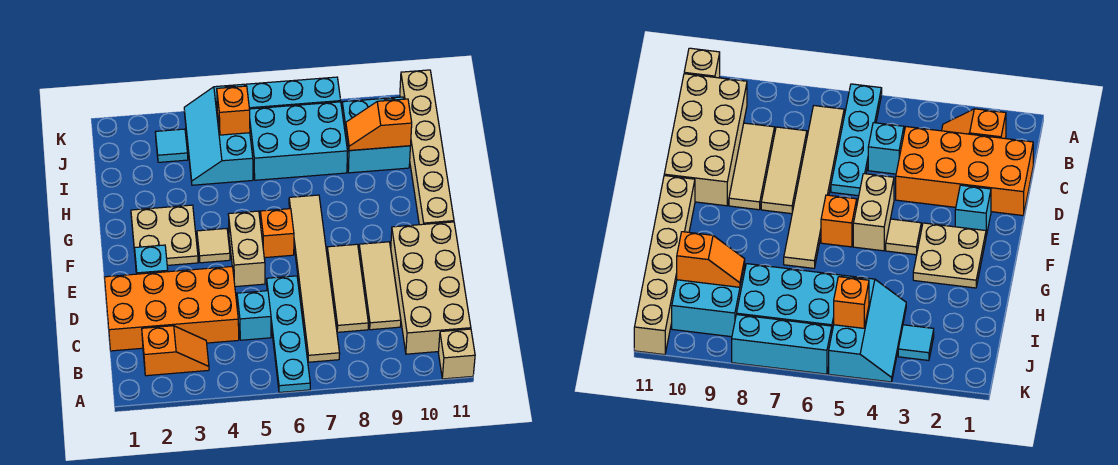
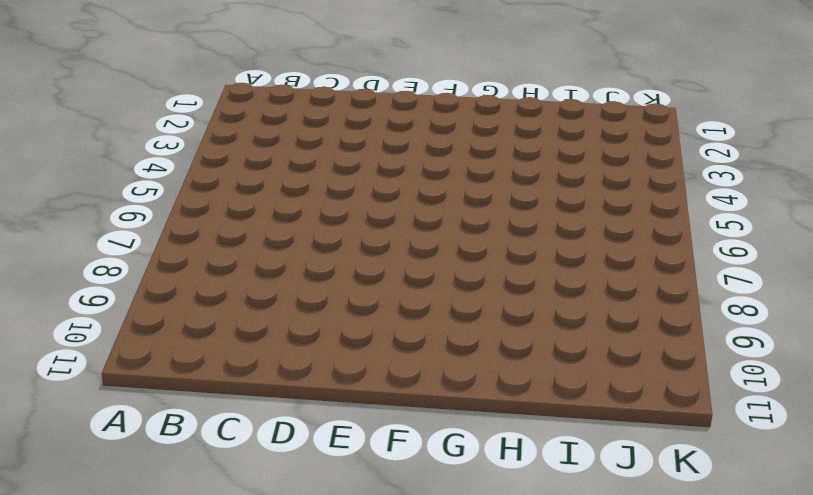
none -> cyan plate A6:D6 level 1
none -> tan brick A11 level 1
none -> orange slope B2:B3 level 1 top 2

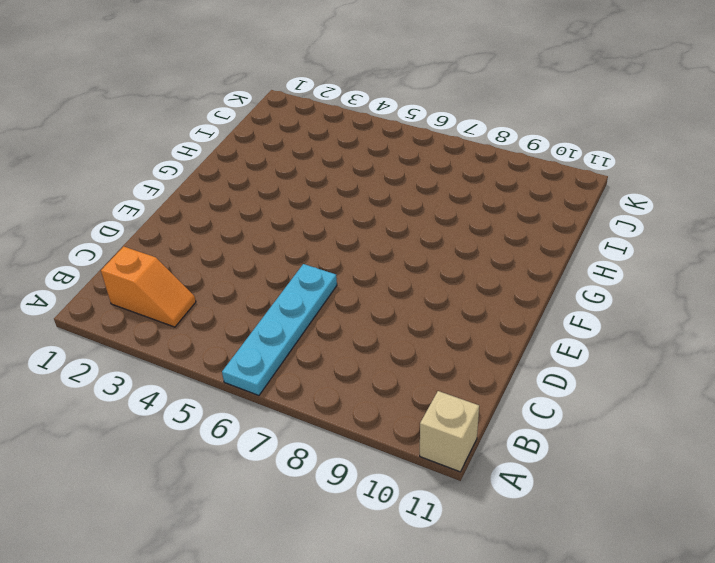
none -> tan tile B7:G7 level 1
none -> tan brick B10:E11 level 1
none -> orange brick C1:D4 level 1

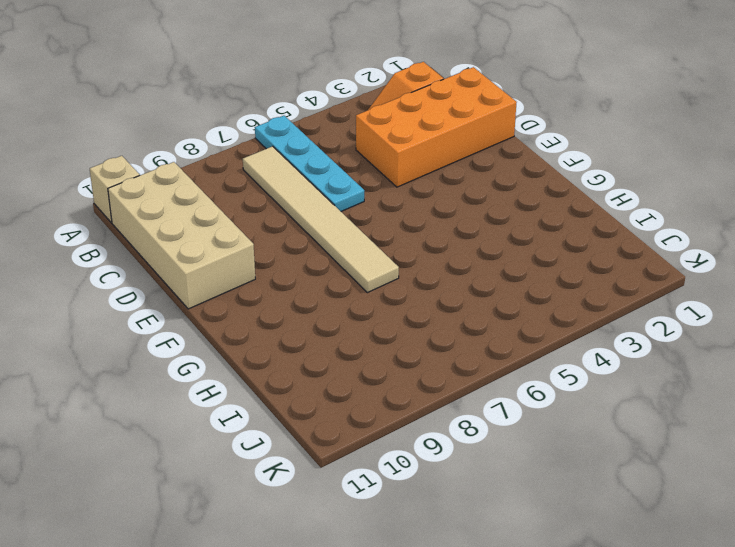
none -> cyan brick C5 level 1
none -> tan tile C8:E8 level 1
none -> tan tile C9:E9 level 1

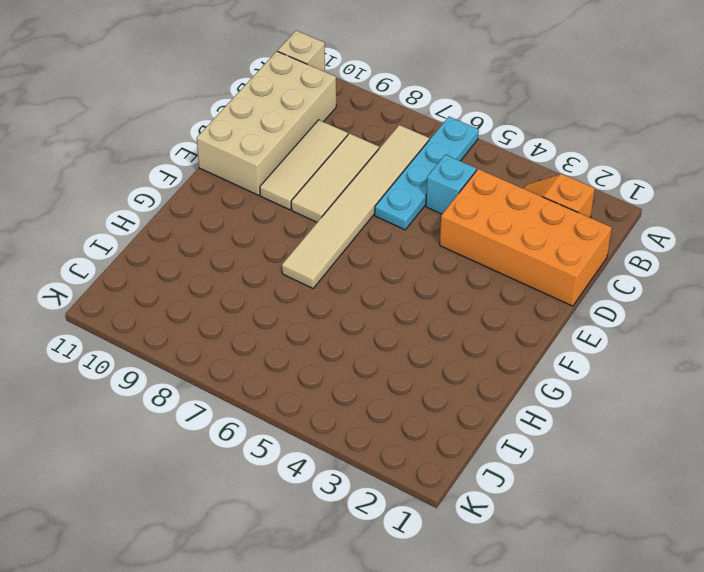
none -> cyan brick E2 level 1
none -> tan brick E5:F5 level 1
none -> tan plate F2:G3 level 1

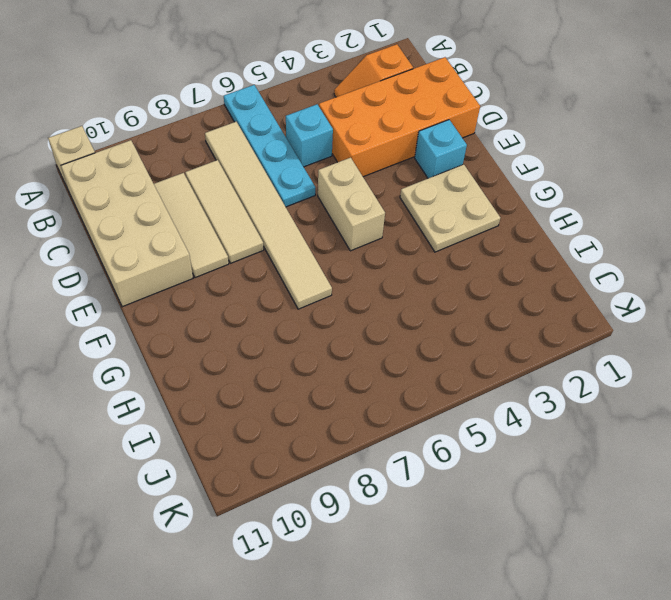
none -> tan tile F4 level 1
none -> orange brick F6 level 1
none -> tan brick F11:K11 level 1

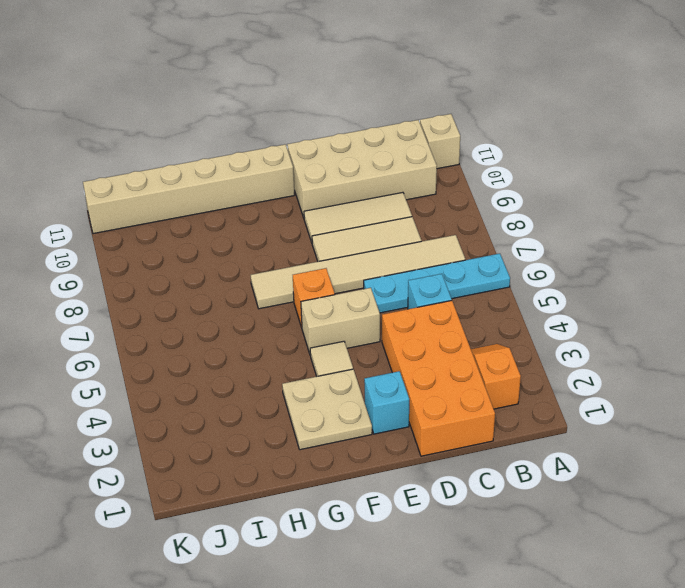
none -> cyan slope I4:K5 level 1 top 5
none -> cyan brick I6:J8 level 1
none -> cyan brick I9:J10 level 1

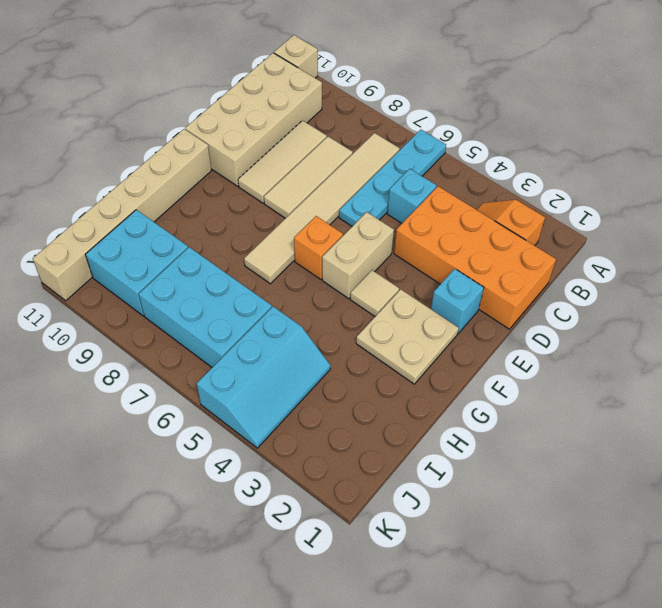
none -> cyan tile J3 level 1
none -> cyan brick K6:K8 level 1
none -> orange slope I9:I10 level 2 top 10

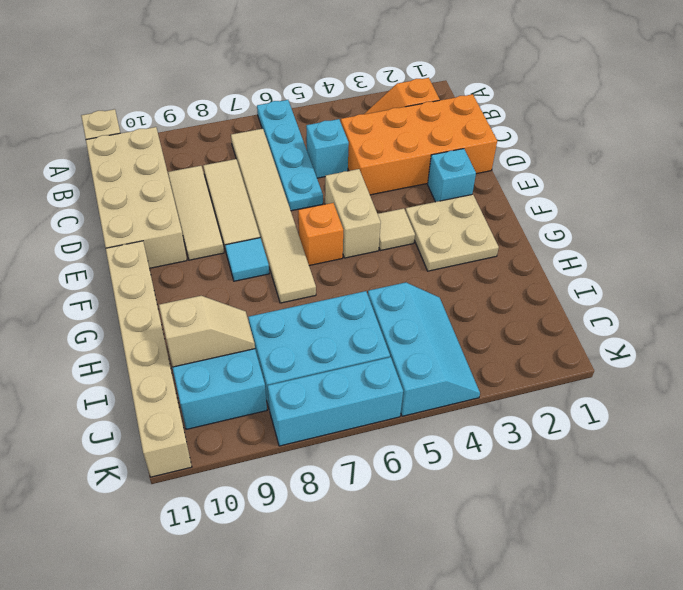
cyan tile F8 level 1 -> cyan tile J3 level 1
tan slope I9:I10 level 2 top 10 -> orange slope I9:I10 level 2 top 10
none -> orange brick J5 level 2

